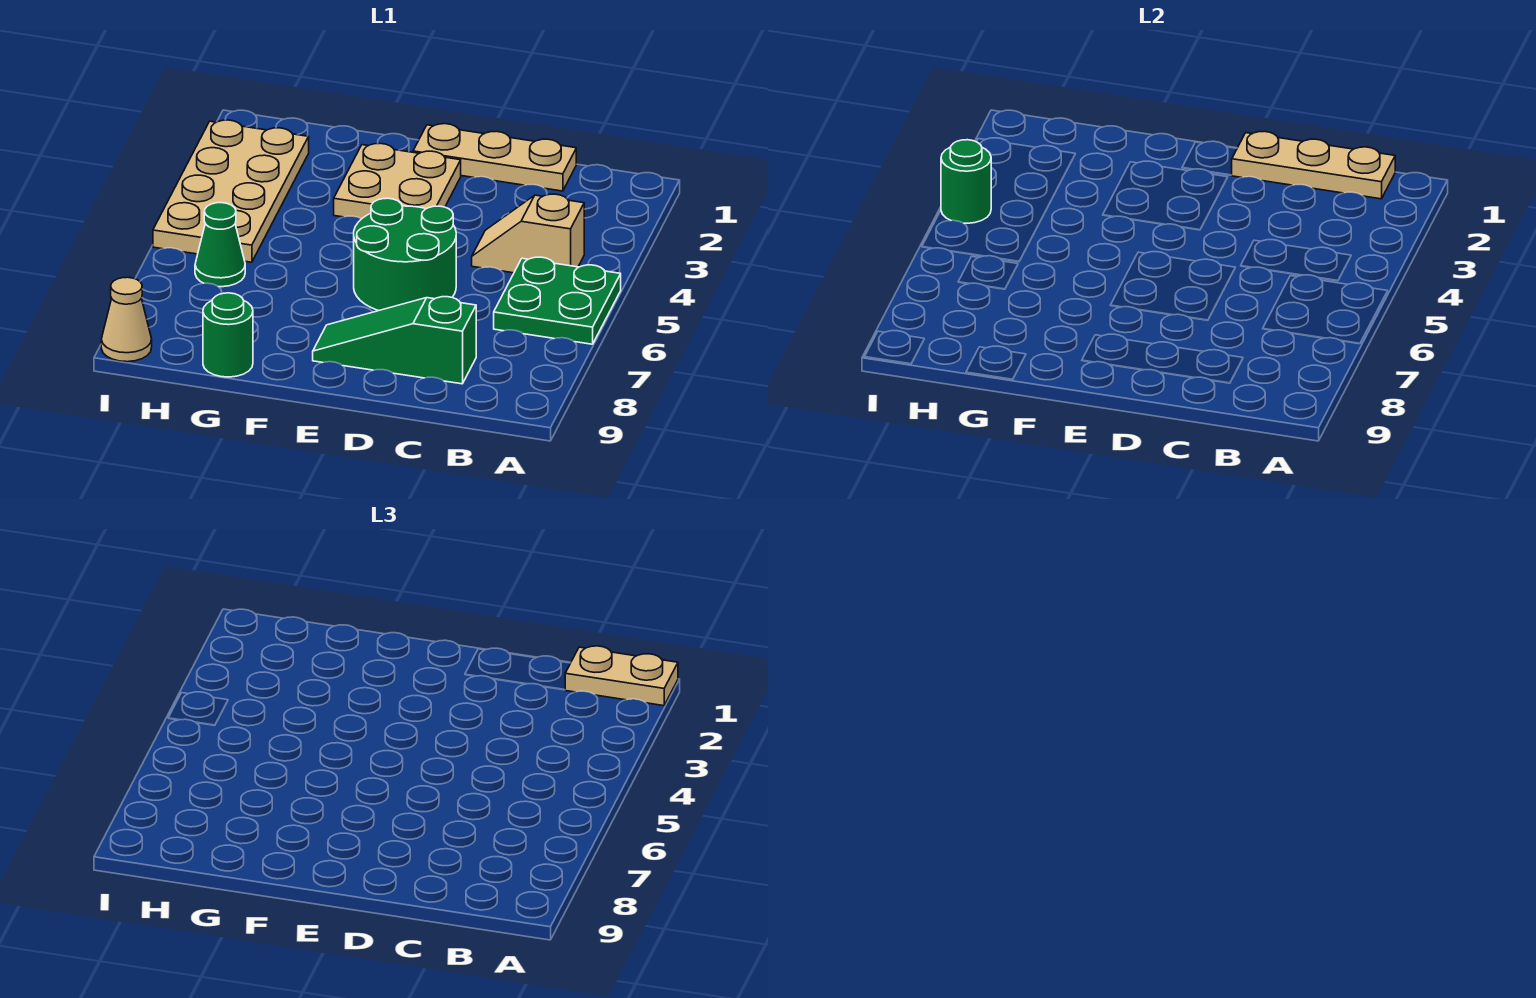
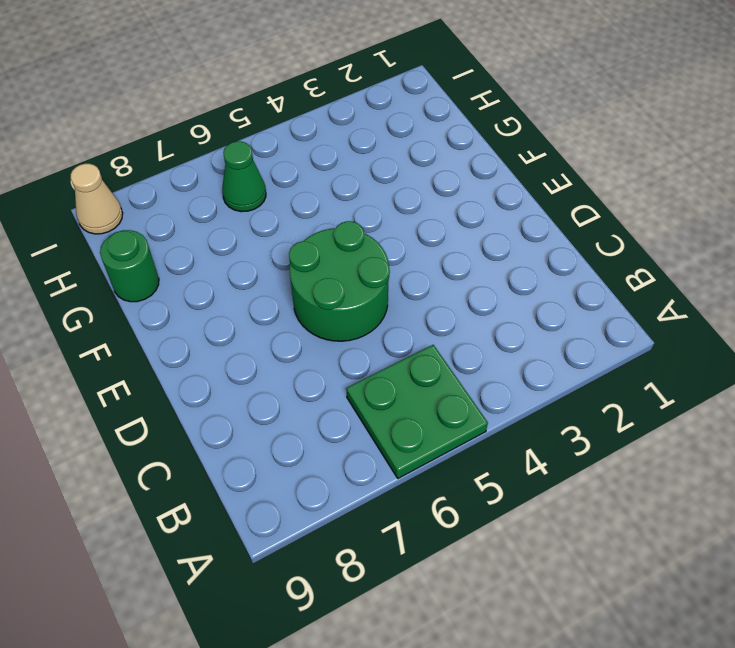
none -> tan slope B4:C4 level 1 top B
none -> tan plate C1:E1 level 1
none -> green slope C8:E8 level 1 top C

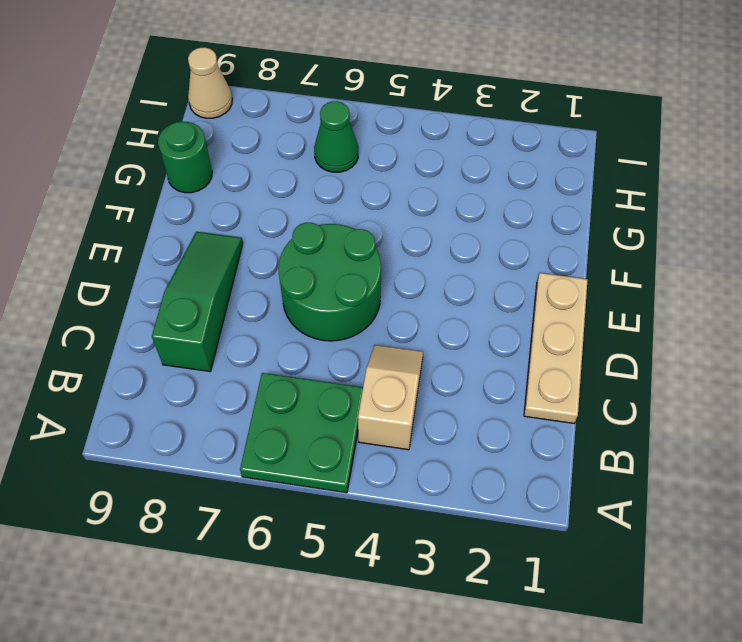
none -> tan plate E2:F3 level 1
none -> tan plate H2:I5 level 1
none -> tan plate B1:D1 level 2

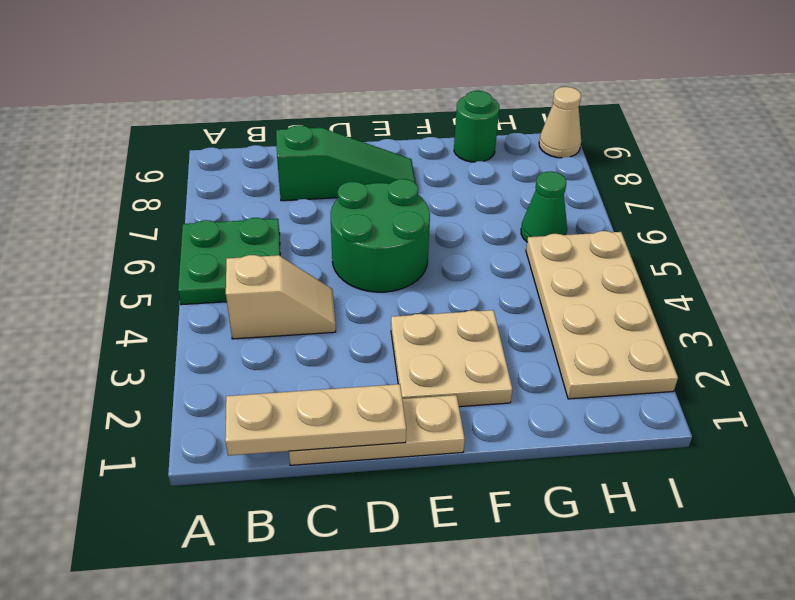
none -> green round brick I4 level 2
none -> tan plate A1:B1 level 3

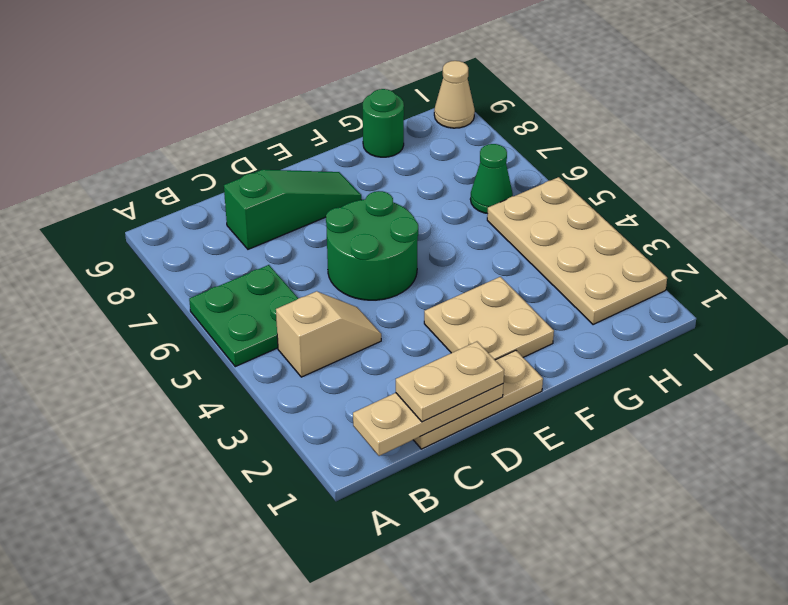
tan plate C1:D1 level 3 -> tan plate A1:B1 level 3
none -> green round brick I4 level 2

